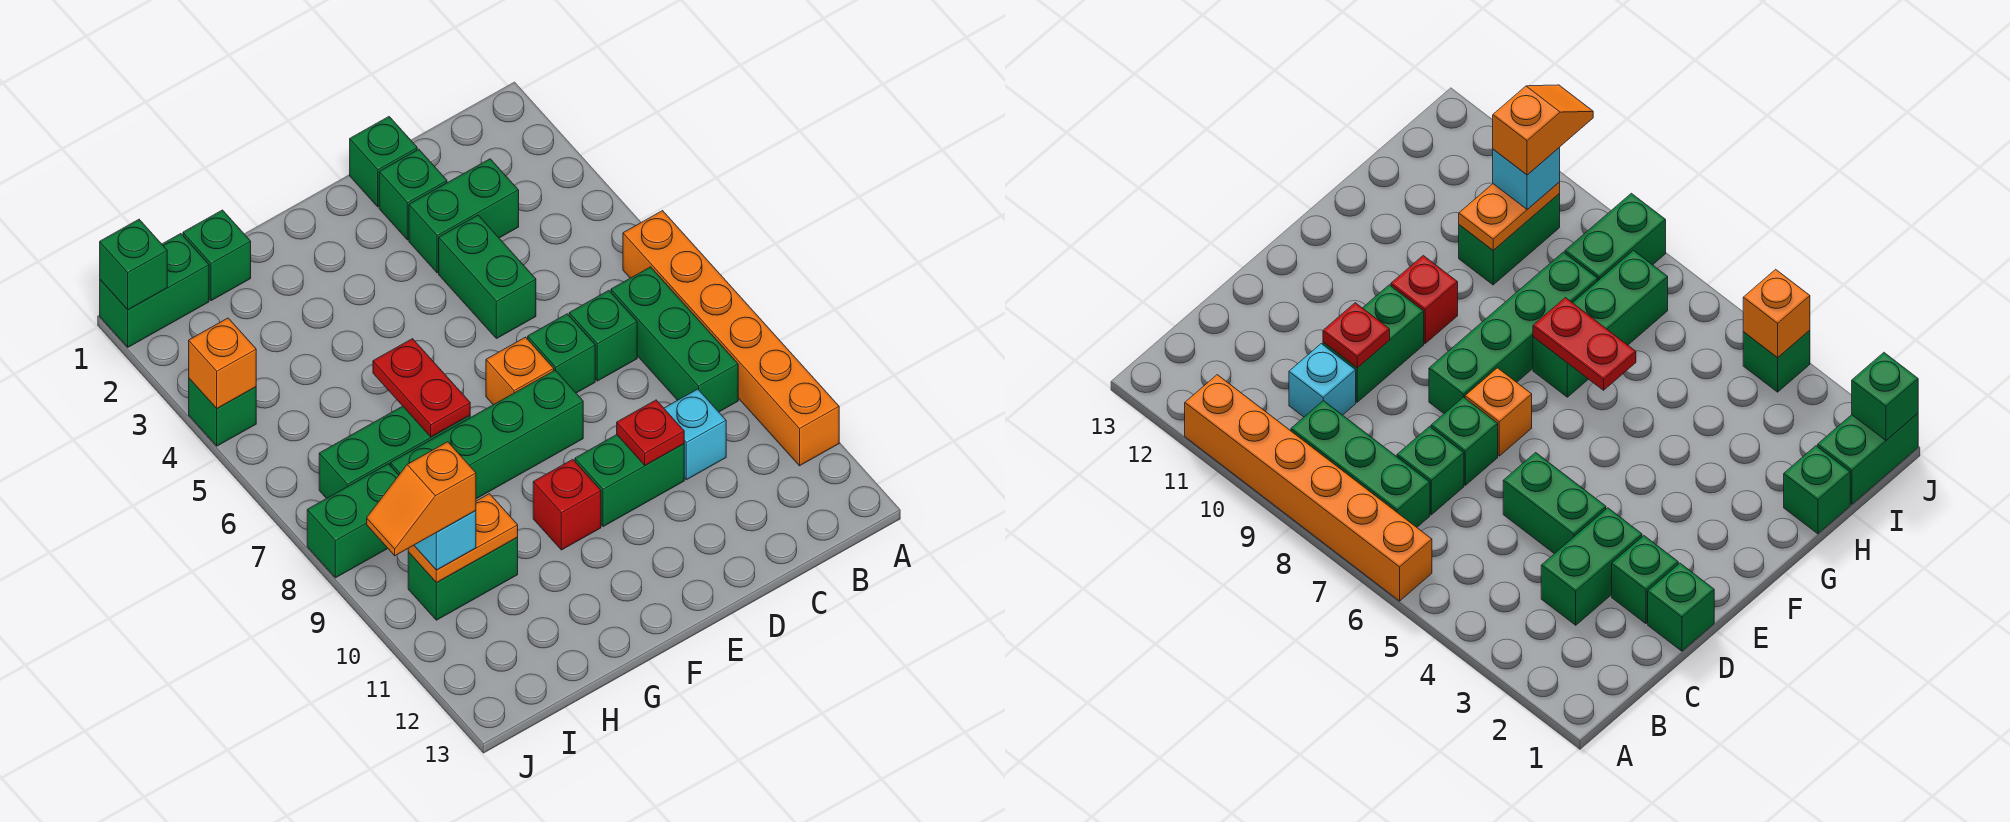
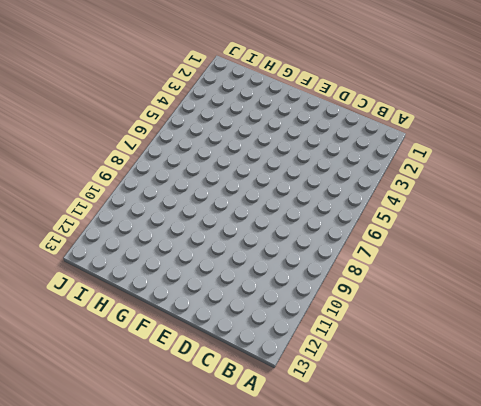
none -> orange brick A6:A11 level 1
none -> green brick B7:B9 level 1
none -> green brick C3:D3 level 1

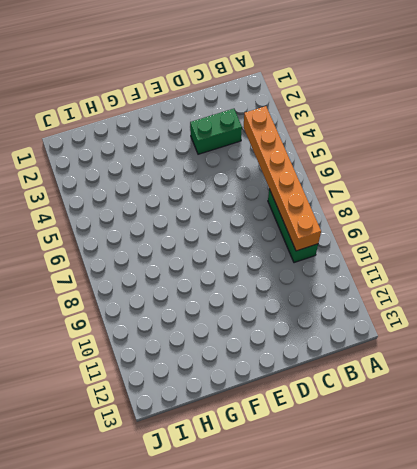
orange brick B4:B9 level 2 -> orange brick A6:A11 level 1
none -> green brick C7 level 1
none -> cyan brick C10 level 1
none -> green brick D1 level 1

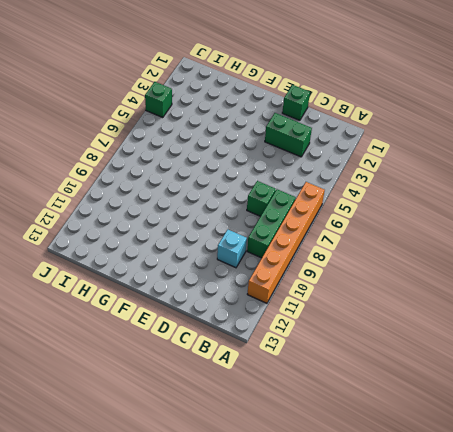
none -> green brick D2 level 1
none -> green brick D4:D5 level 1
none -> green brick D7 level 1

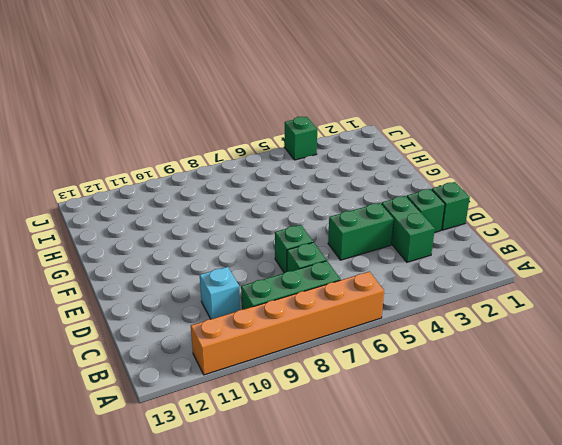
none -> green brick D10:E10 level 1
none -> orange brick E7 level 1
none -> green brick E8:H8 level 1

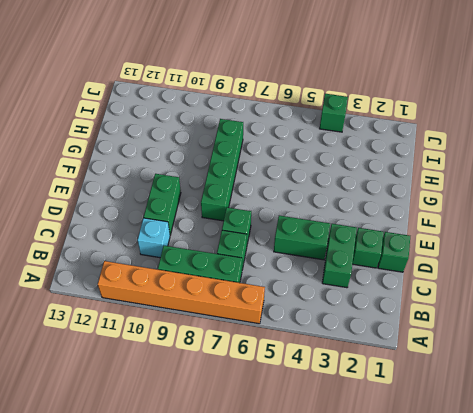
none -> orange brick E7 level 1
none -> red brick F10 level 1
none -> green brick G7:I7 level 1

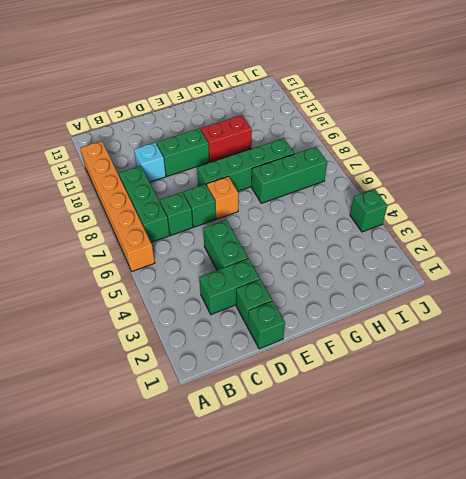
red brick F10:G10 level 1 -> red brick F10 level 1
none -> green brick H1 level 1
none -> green brick H10:I10 level 1
none -> green brick I1:J1 level 1

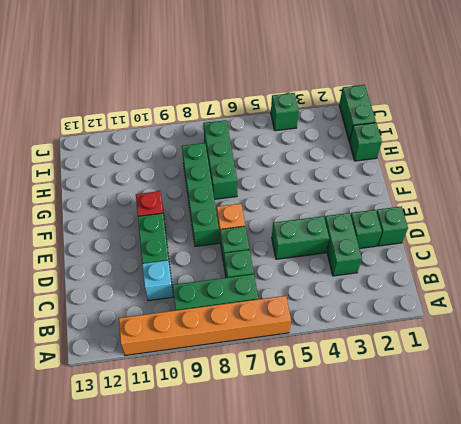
none -> green brick H10:I10 level 1
none -> green brick I8:J8 level 1
none -> red plate D10 level 2

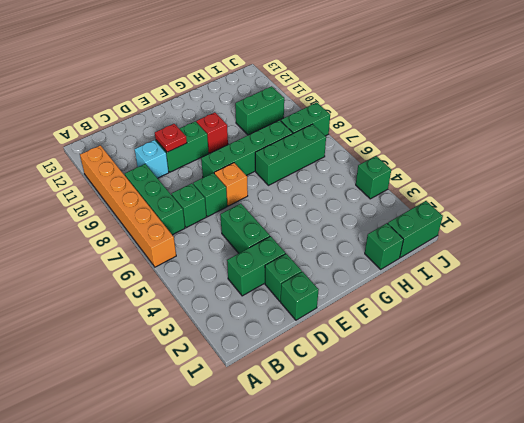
none -> red plate G6:G7 level 2
none -> orange plate H10:I10 level 2
none -> green brick J1 level 2

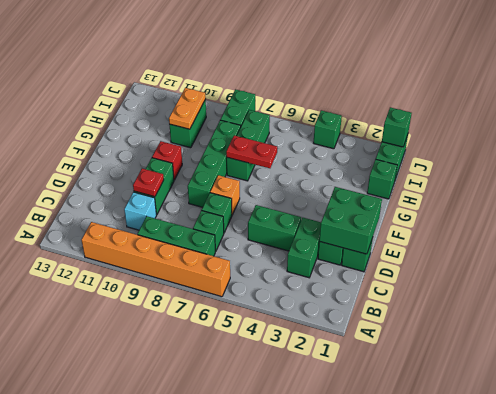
green brick D1:E2 level 2 -> none
none -> orange brick J4 level 2
none -> cyan brick I10 level 3
none -> orange slope I10:J10 level 4 top I

